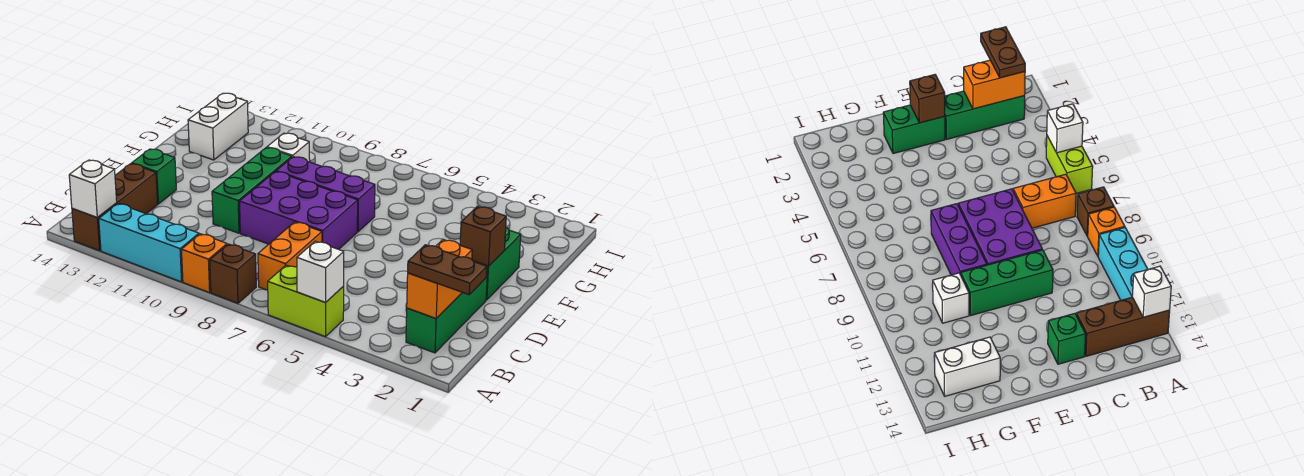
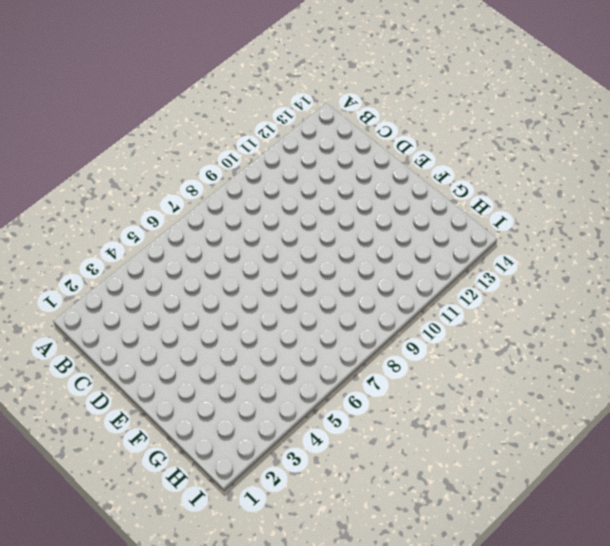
none -> lime brick A5:A6 level 1
none -> brown brick A8 level 1
none -> orange brick A9 level 1

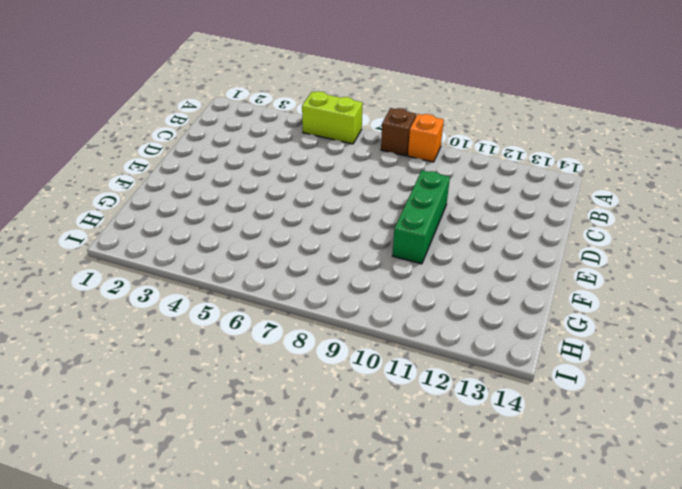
none -> cyan brick A10:A12 level 1
none -> brown brick A13:C13 level 1
none -> green brick B2:D2 level 1

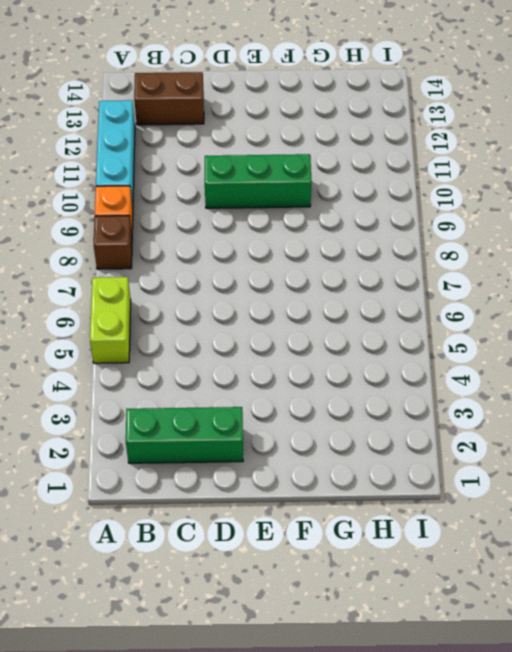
brown brick B13:C13 level 1 -> brown brick A13:C13 level 1
none -> orange brick B7:C7 level 1
none -> purple brick D7:E9 level 1
none -> green brick D13 level 1

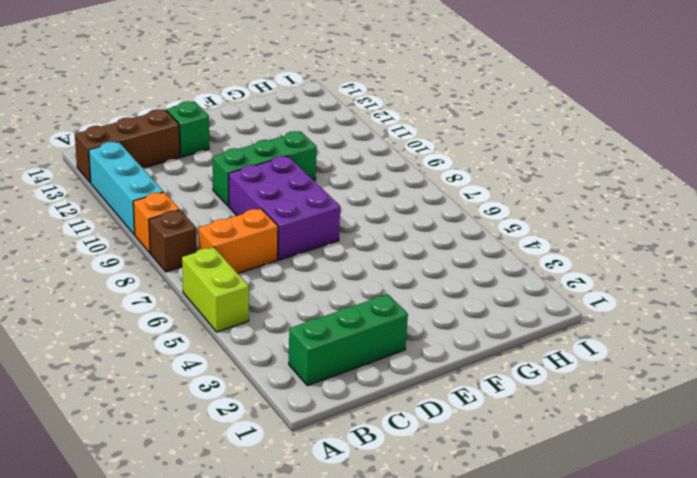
none -> green brick E2:F2 level 1
none -> purple brick F7:F9 level 1
none -> white brick G10 level 1

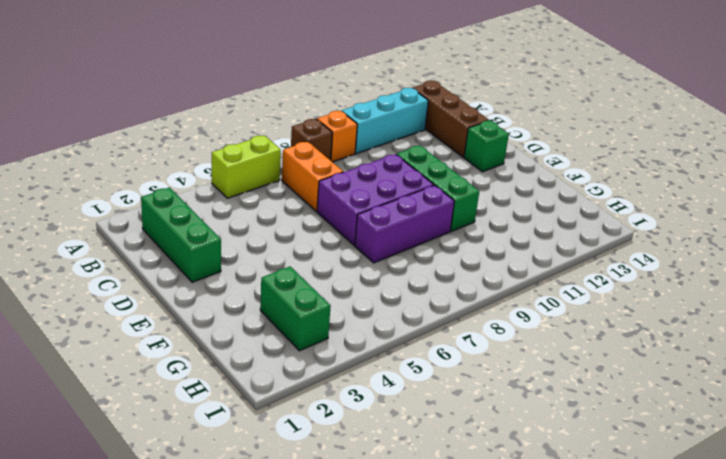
green brick G3:H3 level 1 -> green brick E2:F2 level 1
none -> white brick G10 level 1
none -> white brick G13:H13 level 1
none -> white brick A5 level 2

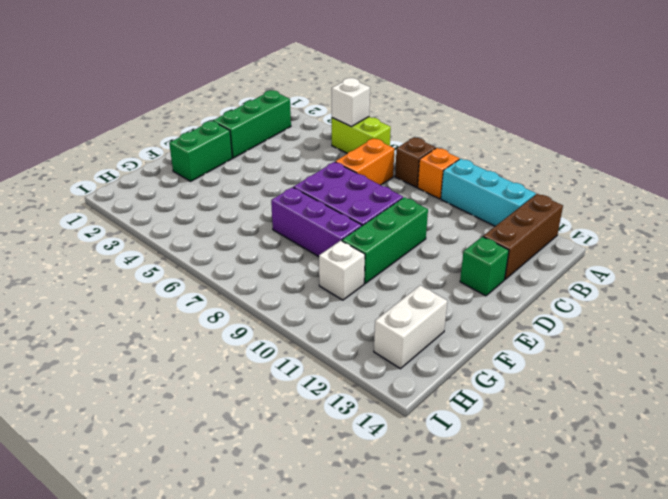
none -> white brick A13 level 2
none -> orange brick B2:C2 level 2
none -> brown brick E2 level 2

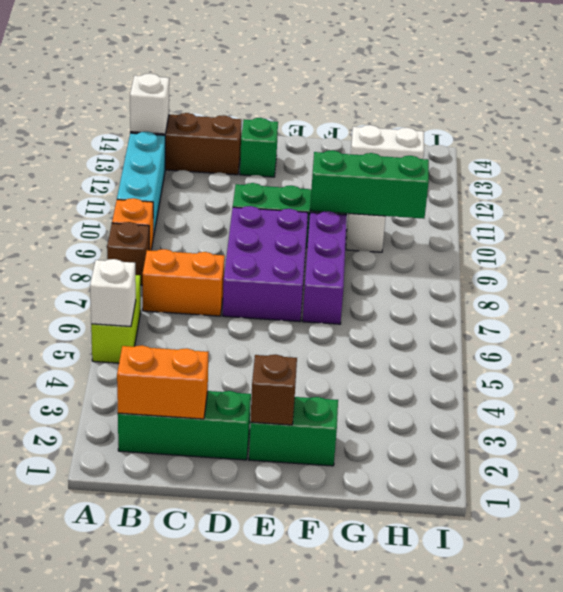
green brick F10:H10 level 2 -> none
none -> brown plate B1:B2 level 3

